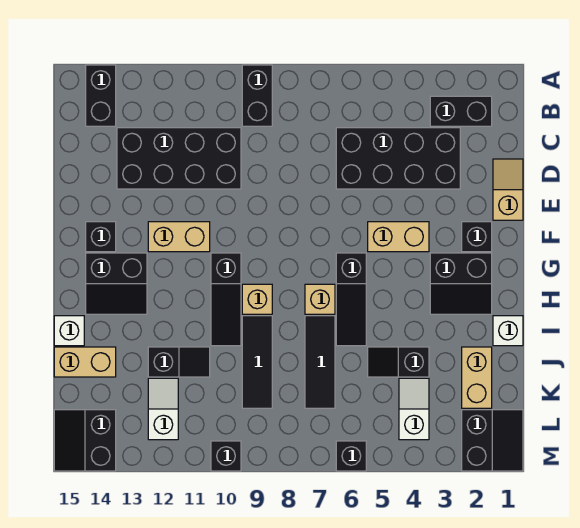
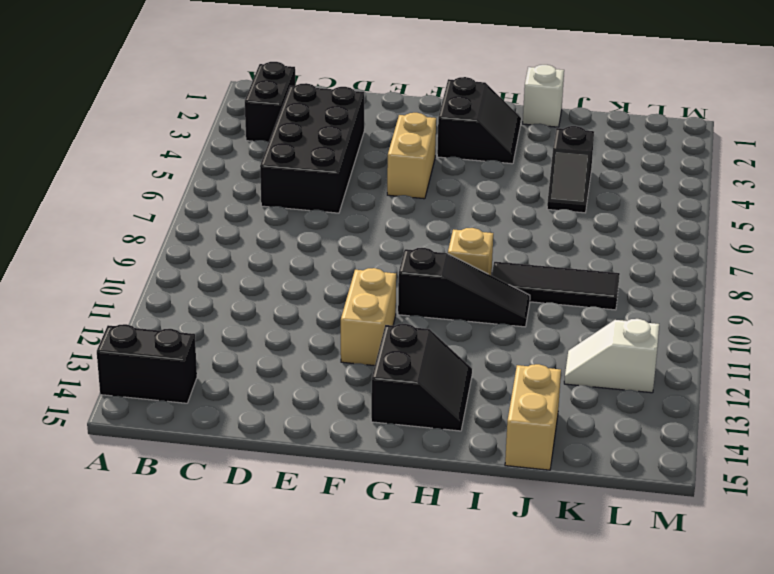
none -> black brick A9:B9 level 1
none -> black brick C10:D13 level 1
none -> tan slope D1:E1 level 1 top E
none -> black brick F2 level 1

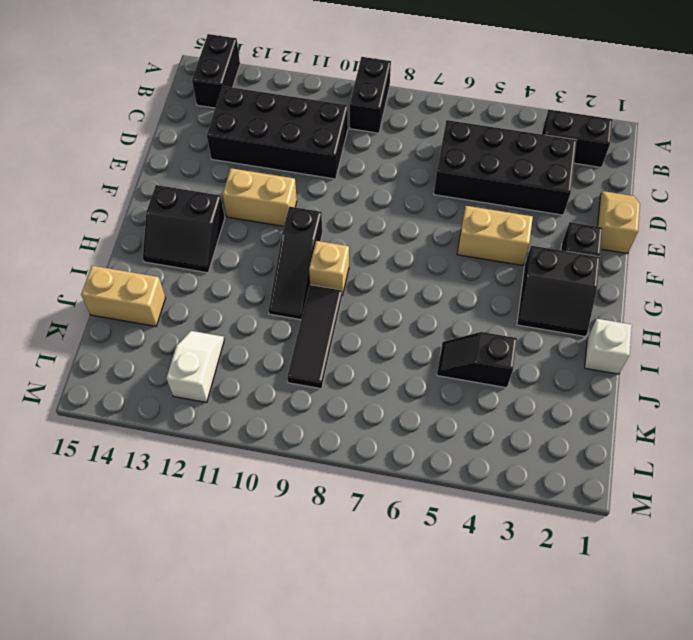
none -> black brick F14 level 1
none -> black slope G6:I6 level 1 top G
none -> tan brick H7 level 1
none -> black tile I7:K7 level 1

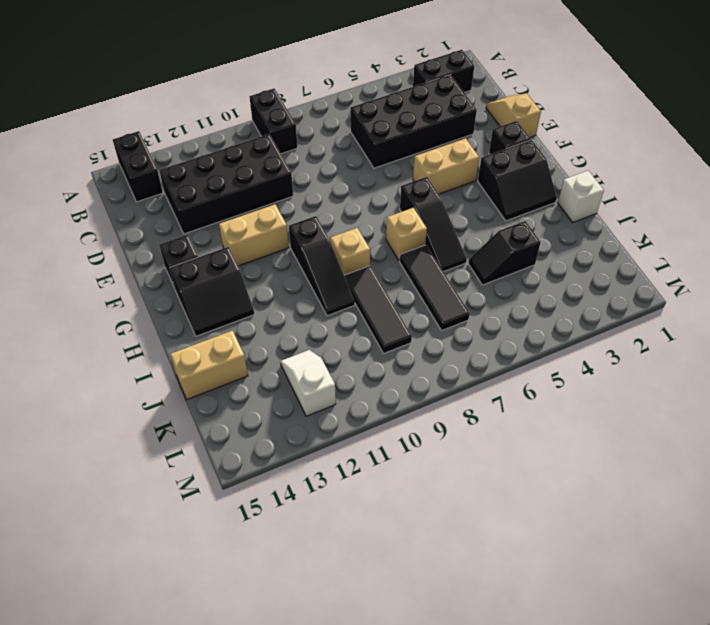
none -> white brick I15 level 1
none -> tan brick J2:K2 level 1
none -> black slope J11:J12 level 1 top 12
none -> white slope K4:L4 level 1 top L

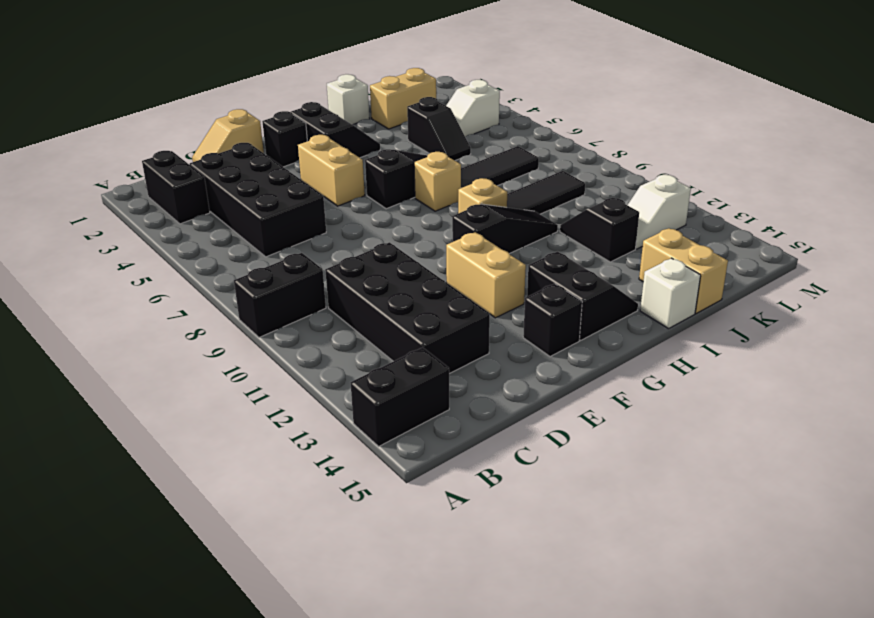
none -> black slope L1:M2 level 1 top 2
none -> black slope L14:M15 level 1 top 14
none -> black brick M6 level 1
none -> black brick M10 level 1

